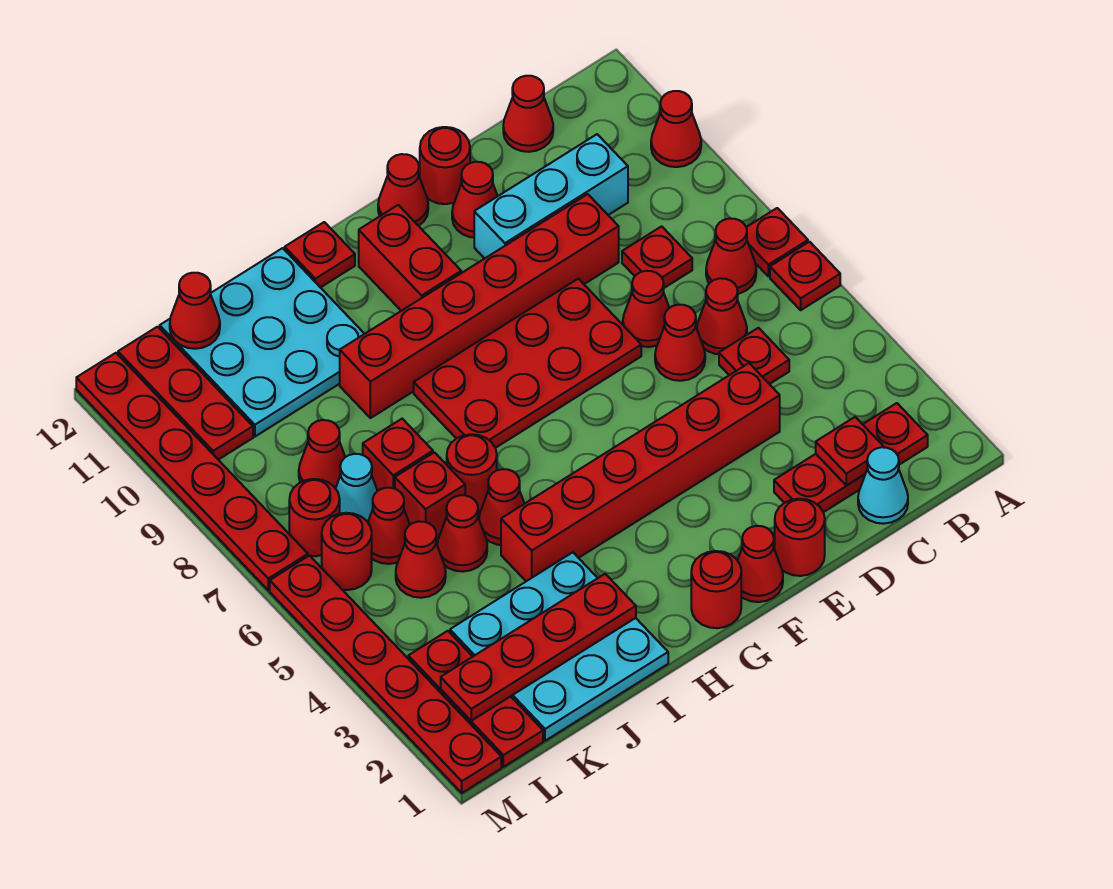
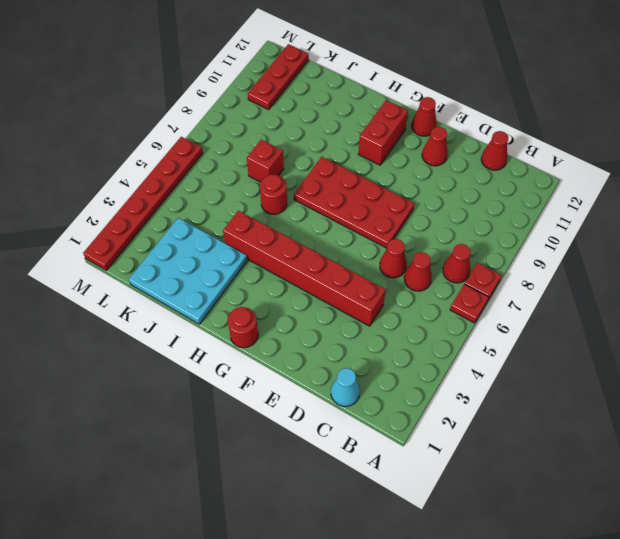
none -> red cone A10 level 1
none -> red plate B2:D2 level 1
none -> red plate C5 level 1
none -> red plate C8 level 1

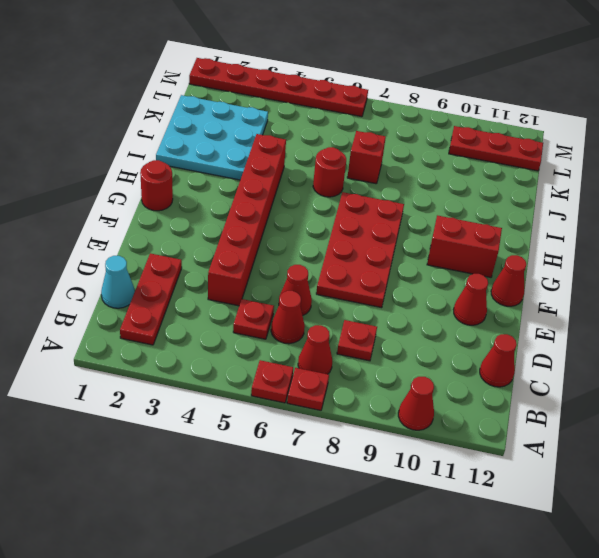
none -> cyan brick C10:E10 level 1
none -> red cone D7 level 1
none -> red brick D9:I9 level 1
none -> red round brick E1 level 1

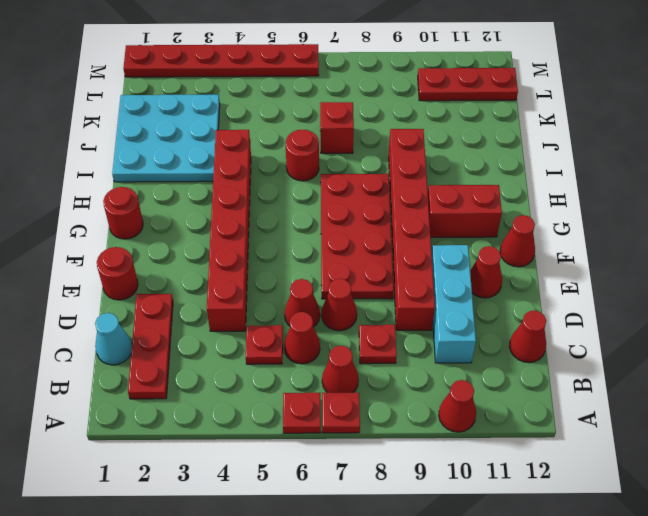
none -> red round brick E12 level 1
none -> red cone F1 level 1
none -> red plate H12 level 1
none -> red cone I5 level 1

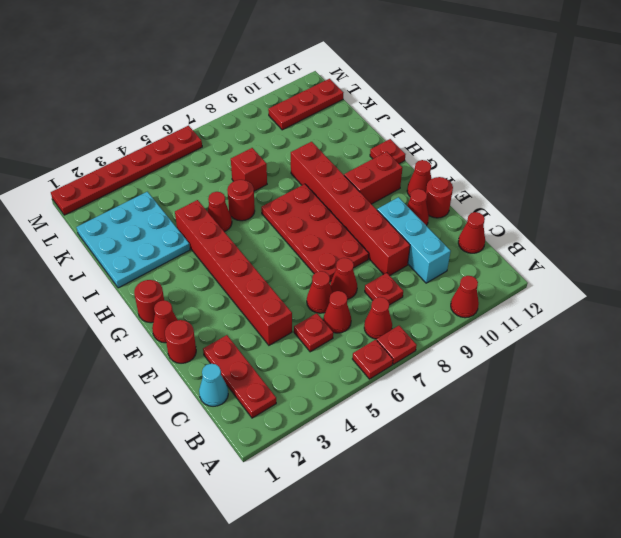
none -> cyan plate I10:K12 level 1
none -> red cone J5 level 1
none -> red brick J6 level 1
none -> red cone K5 level 1

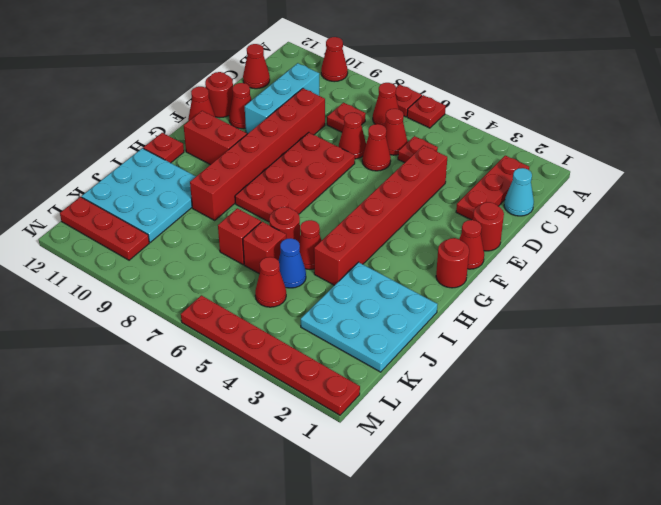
blue cone J5 level 1 -> red cone J5 level 1
none -> red cone K6 level 1
none -> cyan cone K7 level 1
none -> red cone K8 level 1
none -> red plate L1:L3 level 1

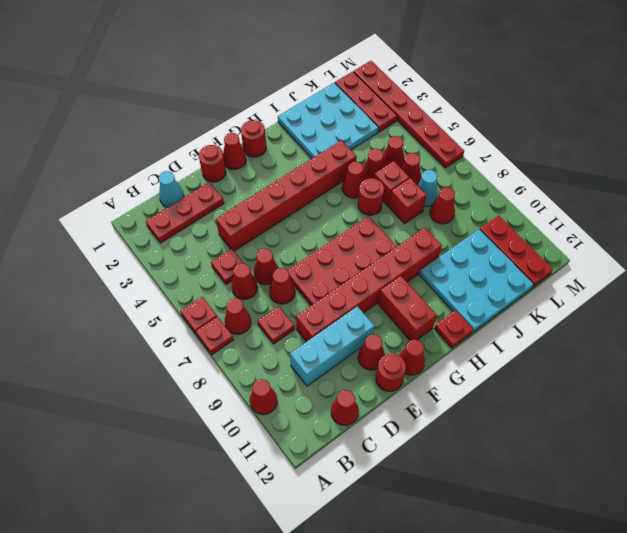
none -> red round brick L6 level 1
none -> red round brick L7 level 1
none -> red plate M7:M12 level 1
none -> red plate C2 level 2

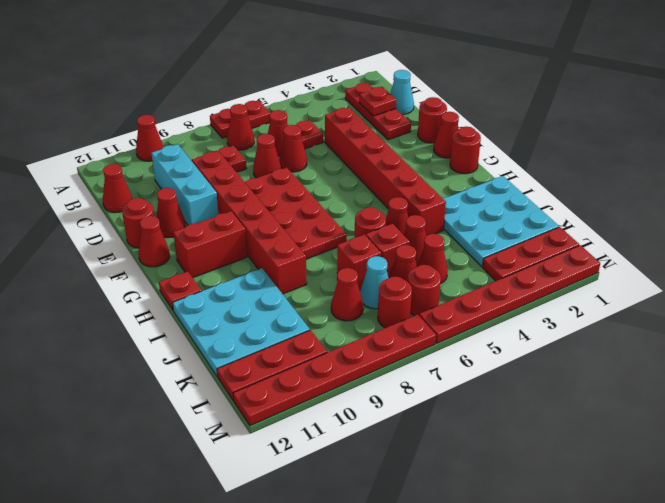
none -> red plate I2:L2 level 2
none -> red cone K12 level 2

